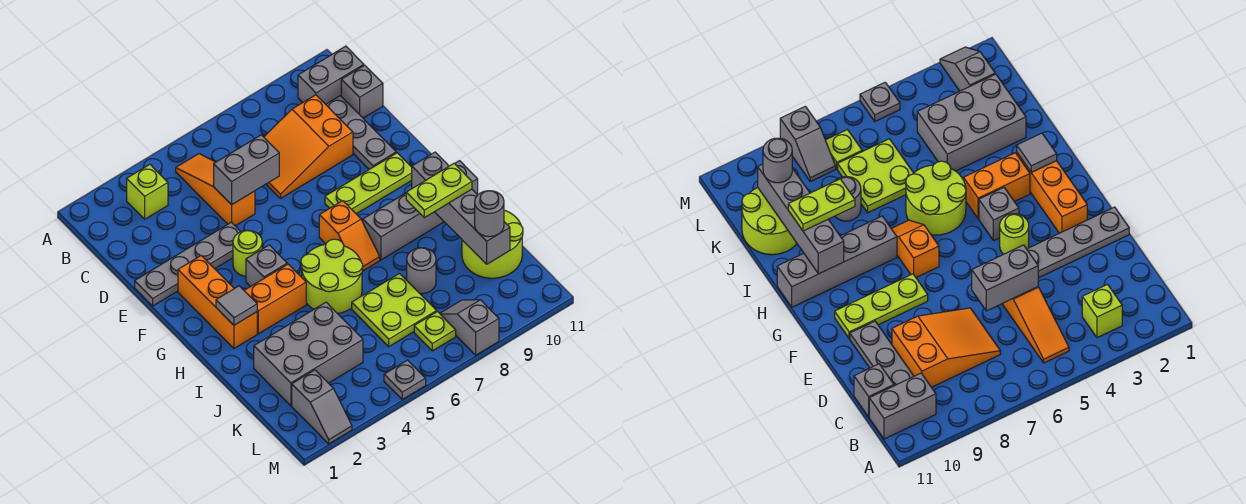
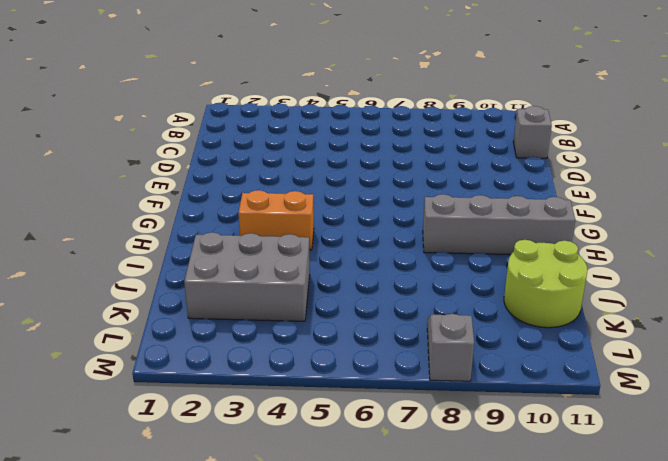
none -> lime brick B3 level 1
none -> orange slope B5:D5 level 1 top D
none -> grey brick B10:B11 level 1

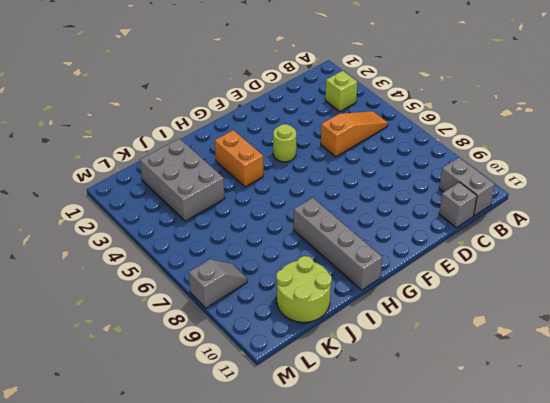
none -> orange slope C7:D9 level 1 top 9
none -> grey plate C10:E10 level 1
none -> grey plate E1:E4 level 1

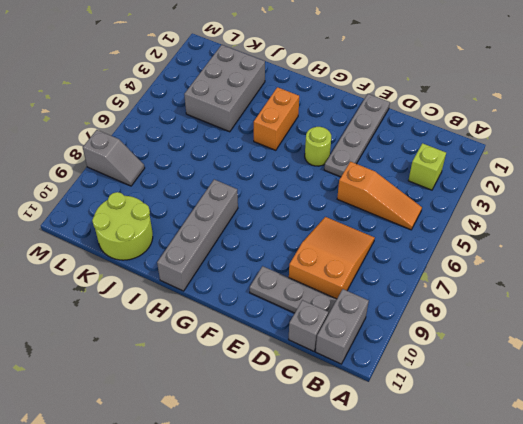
none -> orange brick F2:H2 level 1
none -> lime plate F8:F10 level 1
none -> grey brick G4 level 1

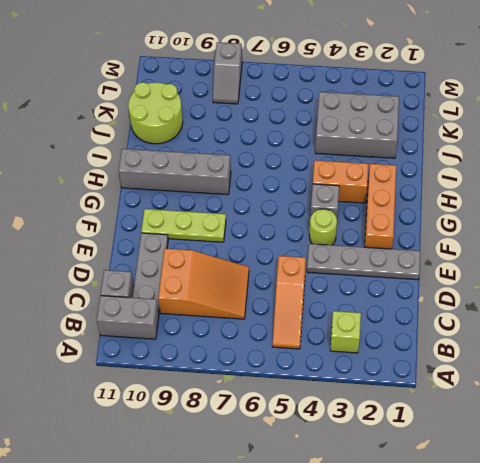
none -> orange slope G7:H7 level 1 top G
none -> lime round brick H5:I6 level 1
none -> lime plate J6:K7 level 1

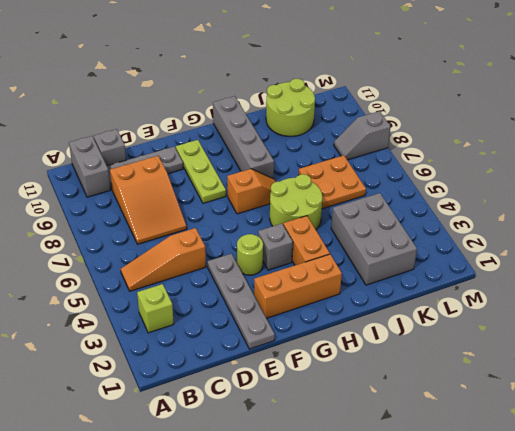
orange plate J6:K7 level 1 -> lime plate J6:K7 level 1
none -> grey round brick J8 level 1
none -> grey slope L2:M2 level 1 top L
none -> lime plate L7 level 1

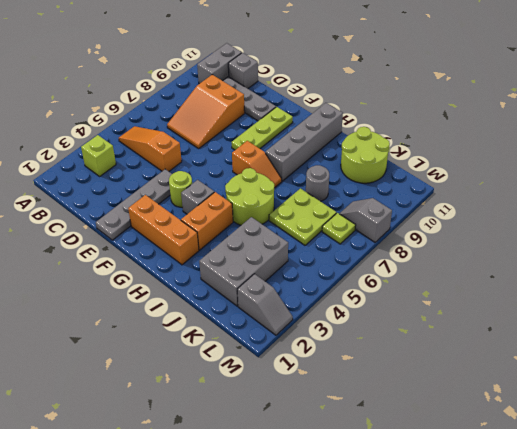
none -> grey plate M5 level 1
none -> grey brick D5:D6 level 2
none -> grey tile H2 level 2

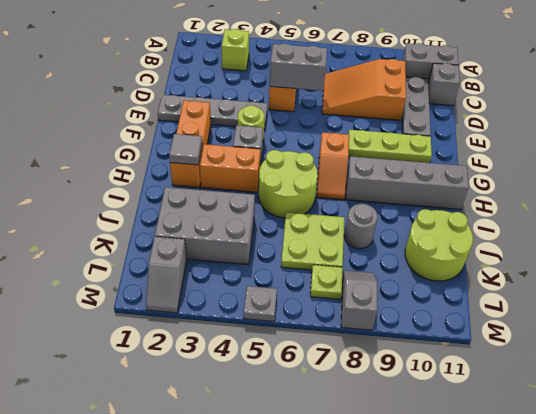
none -> grey brick H10:K10 level 2
none -> lime plate I9:I10 level 3
none -> grey round brick K10 level 3

